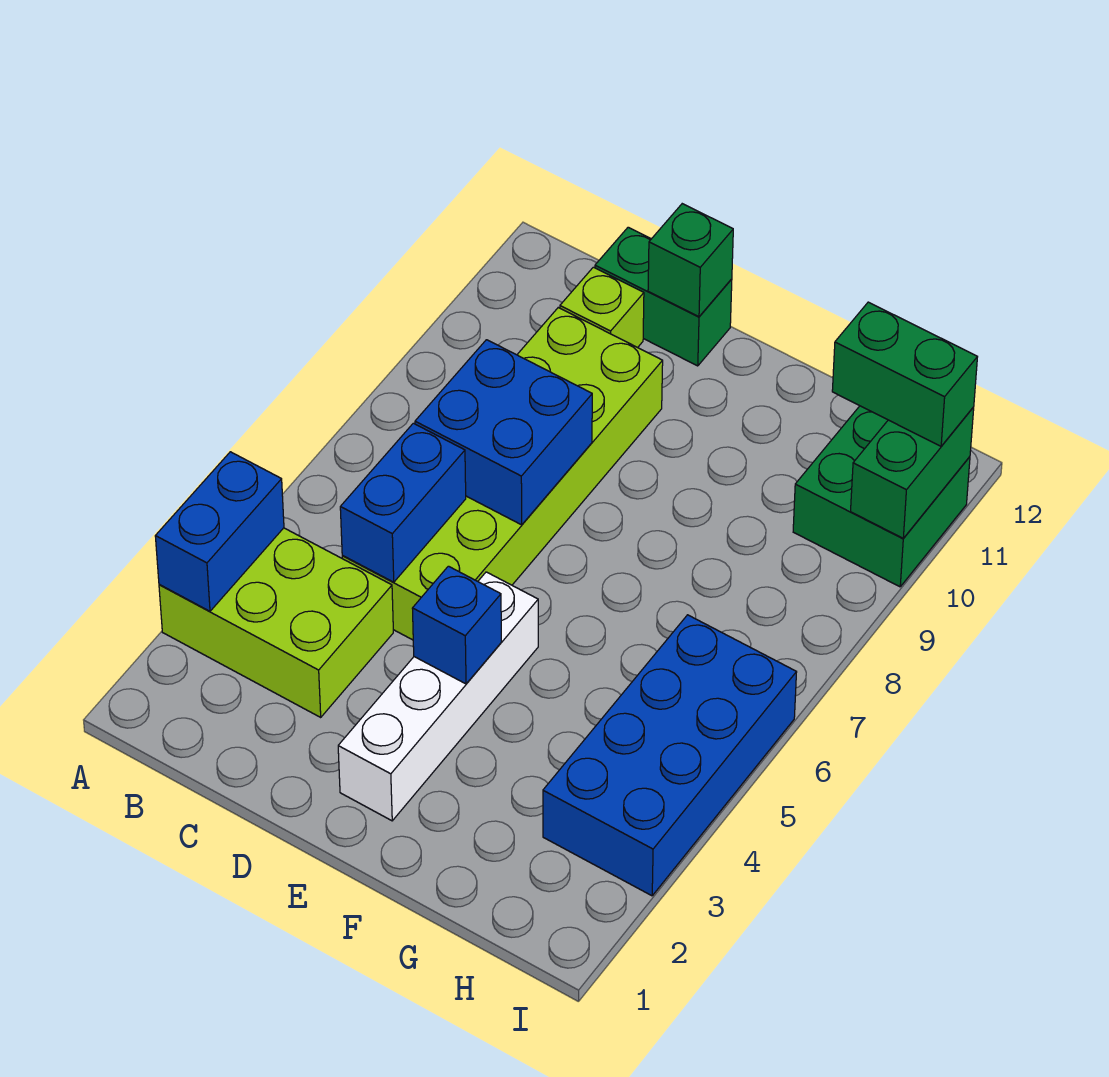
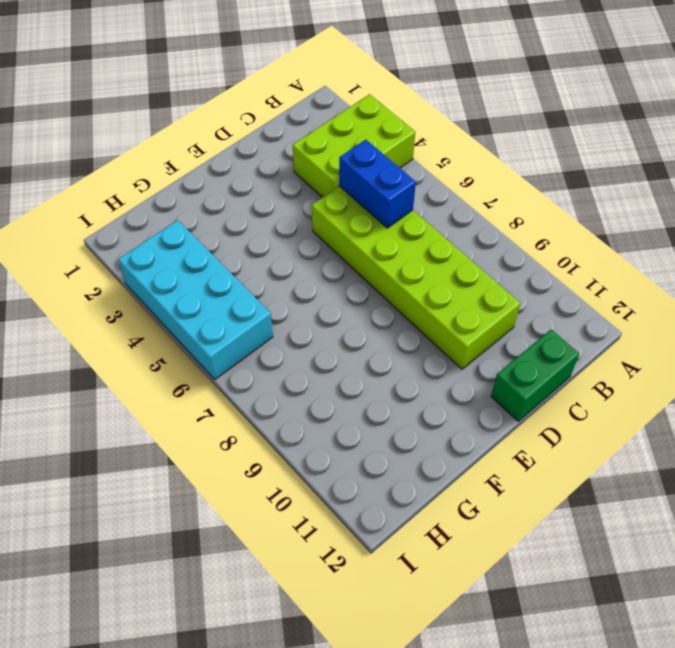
cyan brick H3:I6 level 1 -> blue brick H3:I6 level 1
none -> lime brick C11 level 1
none -> white brick E2:E5 level 1
none -> green brick H10:I11 level 1

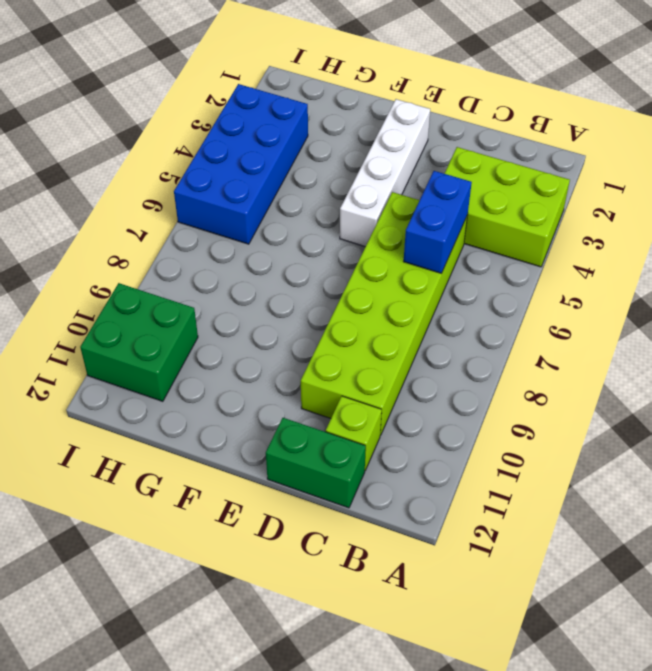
none -> blue brick A3:A4 level 2
none -> blue brick C7:D8 level 2
none -> green brick D12 level 2

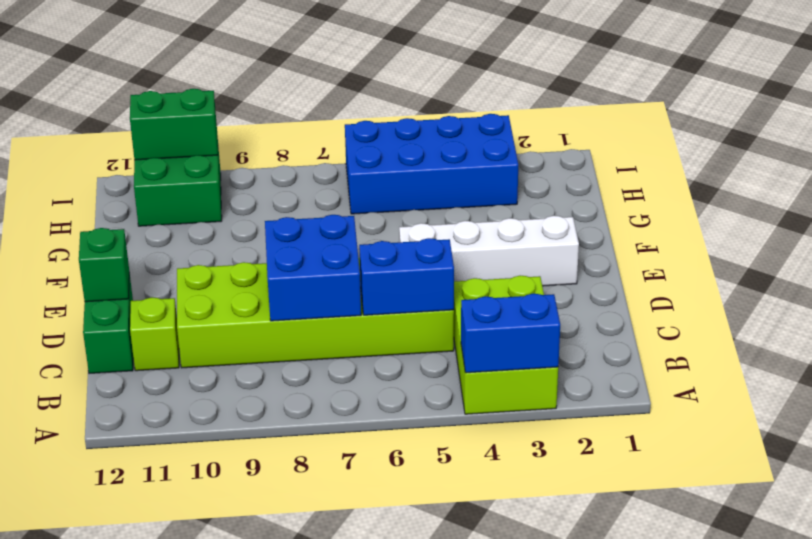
none -> blue brick E4 level 2
none -> green brick H11:I11 level 3

